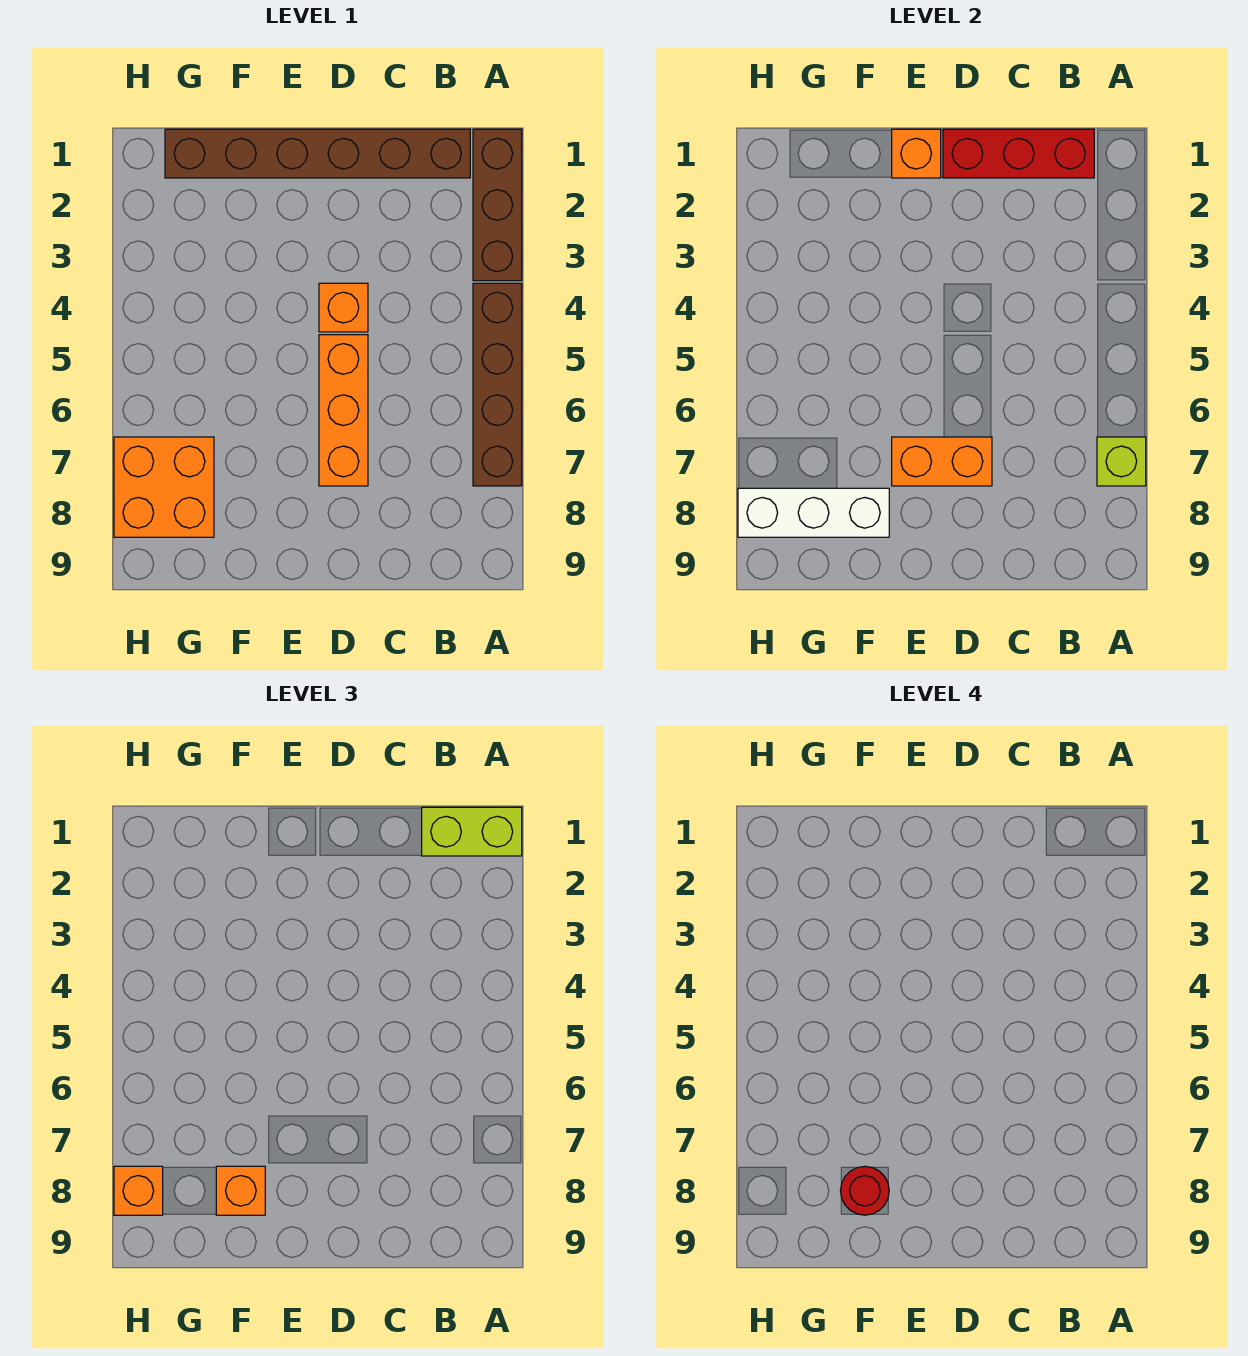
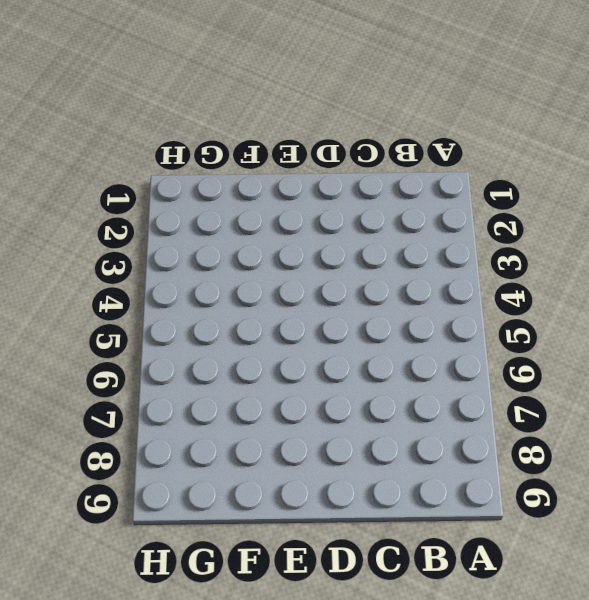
none -> brown brick A1:A3 level 1
none -> brown brick A4:A7 level 1
none -> brown brick B1:G1 level 1

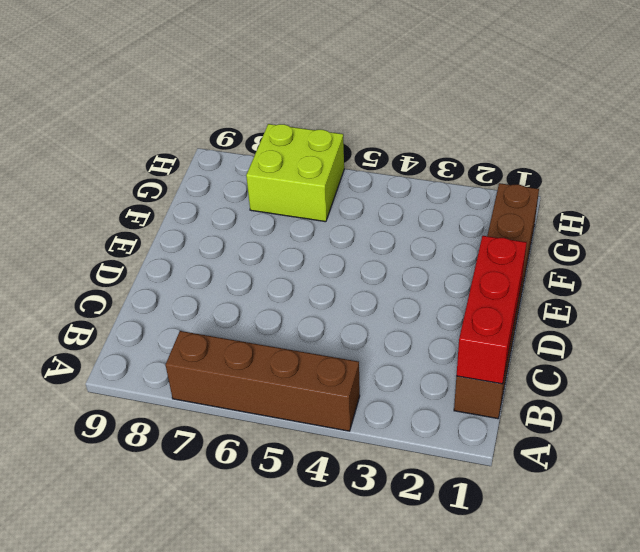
lime brick G6:H7 level 1 -> orange brick G7:H8 level 1
none -> brown brick A1:A3 level 1
none -> orange brick D4 level 1
none -> orange brick D5:D7 level 1

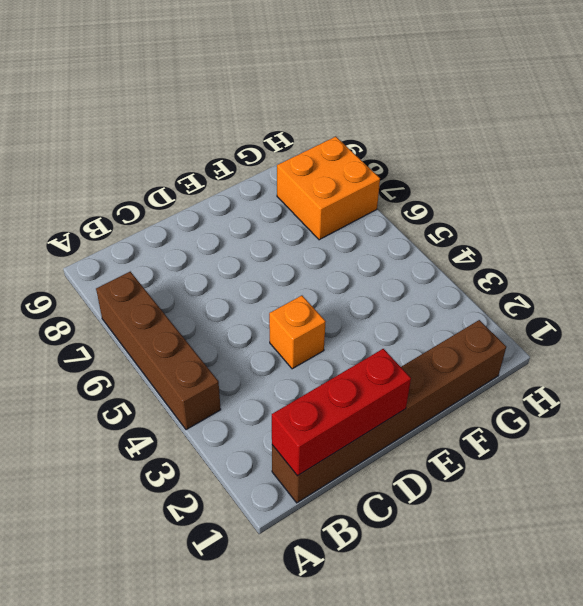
none -> brown brick A1:A3 level 1
none -> orange brick D5:D7 level 1
none -> lime brick A7 level 2

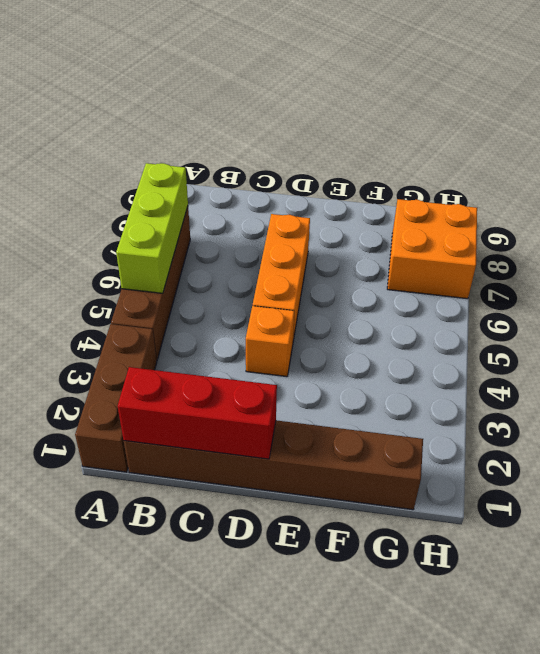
lime brick A5:A7 level 2 -> lime brick A7 level 2
none -> orange brick D7:E7 level 2
none -> orange brick E1 level 2
none -> white brick F8:H8 level 2

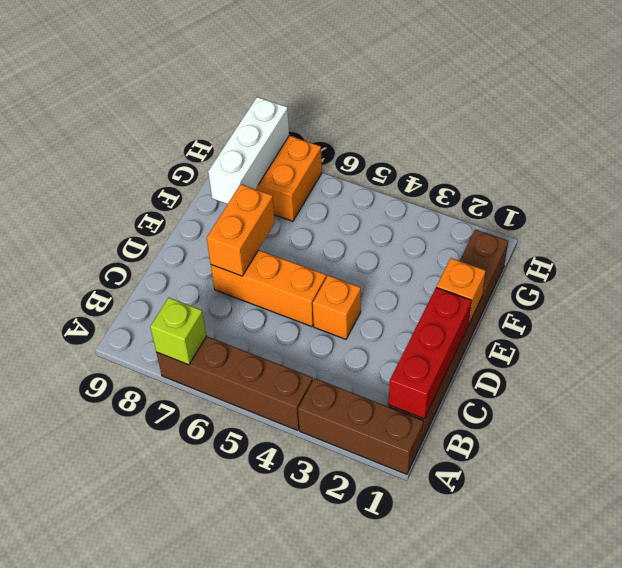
none -> lime brick A1:B1 level 3
none -> orange brick F8 level 3
none -> orange brick H8 level 3

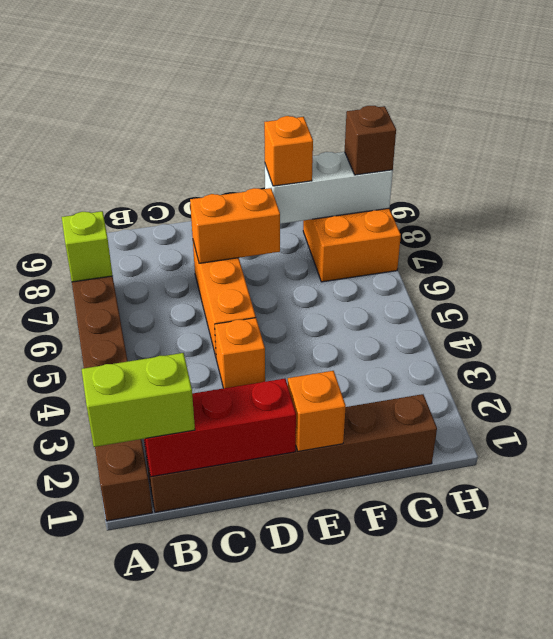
brown brick H8 level 3 -> orange brick H8 level 3
none -> red round brick F8 level 4

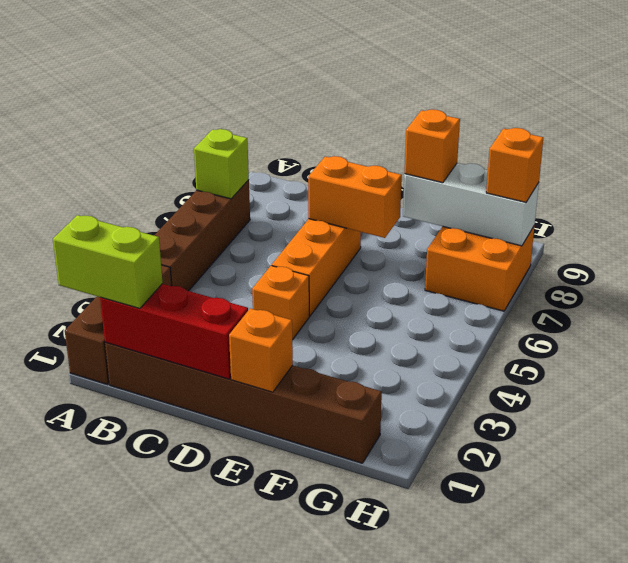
none -> red round brick F8 level 4

